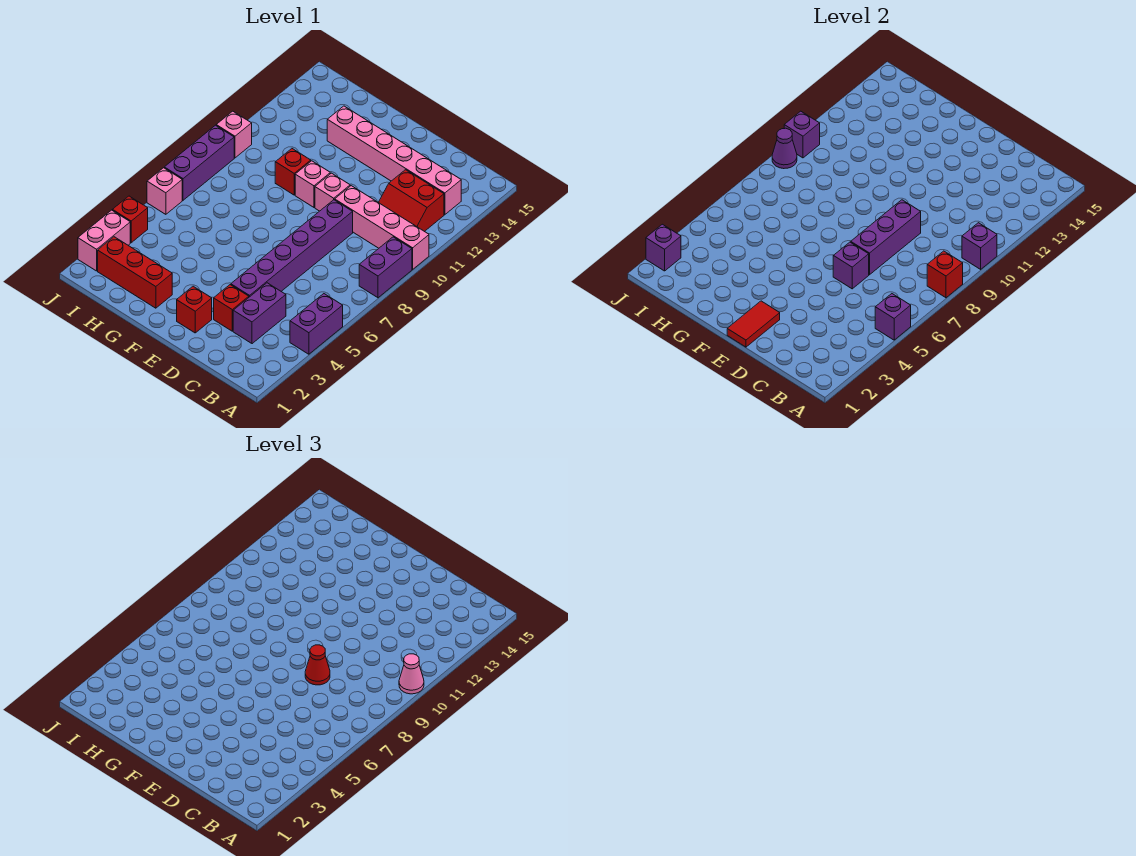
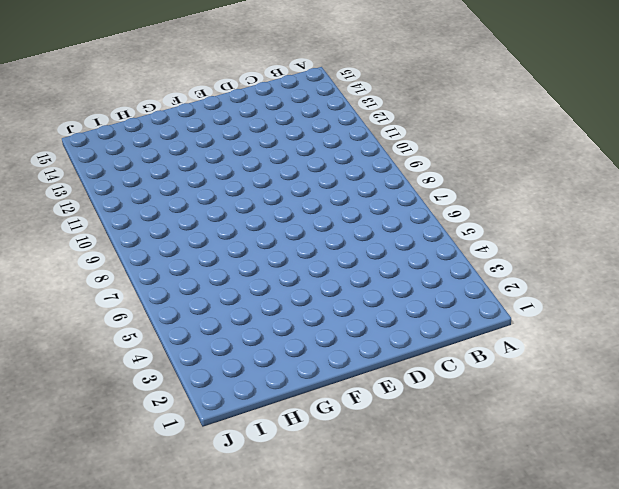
none -> purple brick A4:A5 level 1
none -> purple brick A8:A9 level 1
none -> pink brick A10:D10 level 1

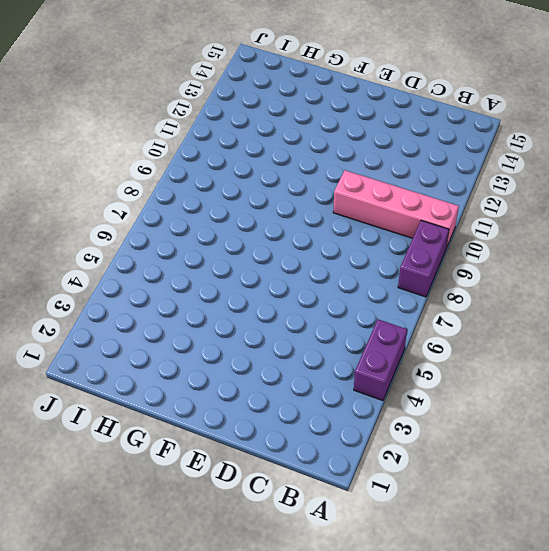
none -> red slope B11:C12 level 1 top 12
none -> pink brick B13:G13 level 1
none -> purple brick C3:C4 level 1

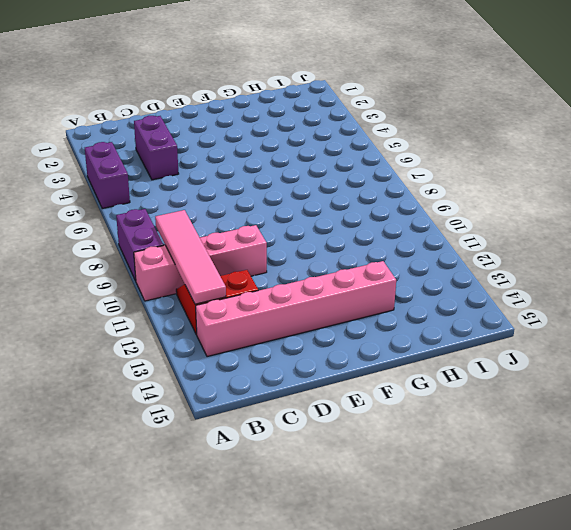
pink tile B9:B12 level 2 -> none
none -> red brick D3 level 1
none -> purple brick D4:D9 level 1
none -> red brick E2 level 1

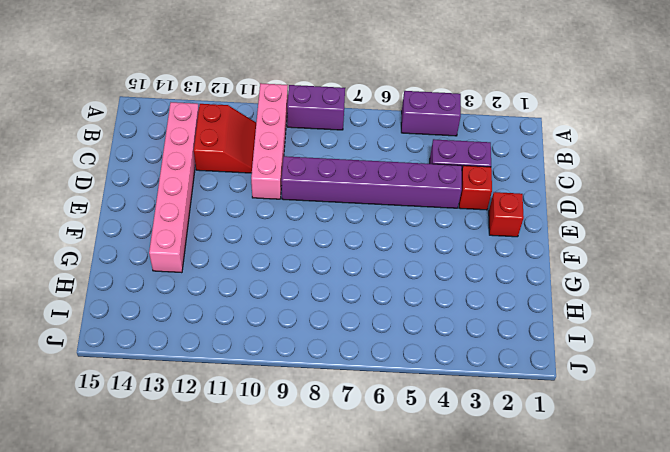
none -> pink brick E10 level 1
none -> pink brick F10 level 1
none -> red brick G2:I2 level 1

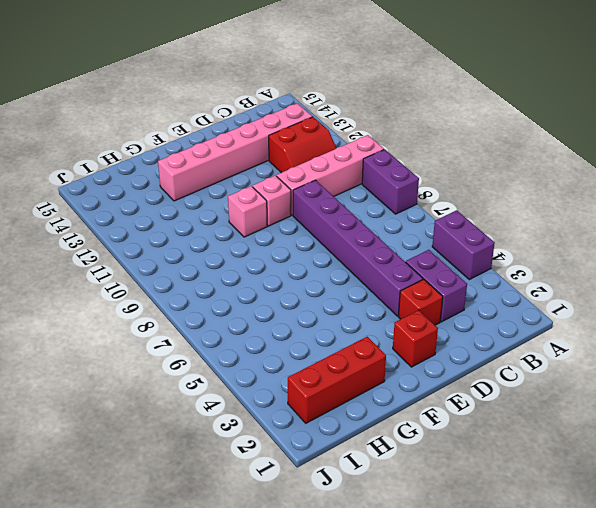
none -> red brick G10 level 1
none -> pink brick J2:J3 level 1
none -> red brick J4 level 1

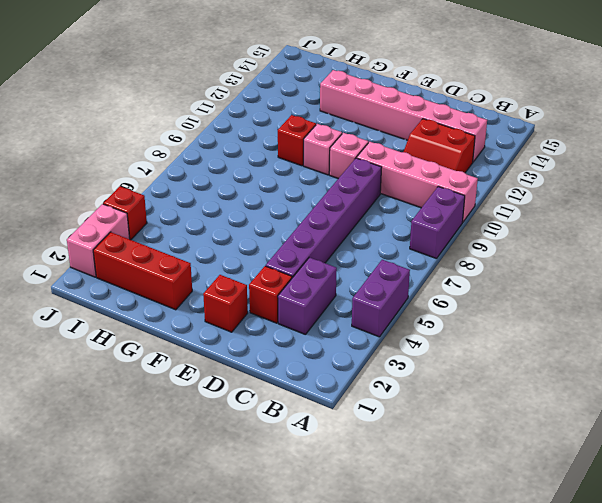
none -> pink brick J6 level 1
none -> purple brick J7:J9 level 1
none -> pink brick J10 level 1

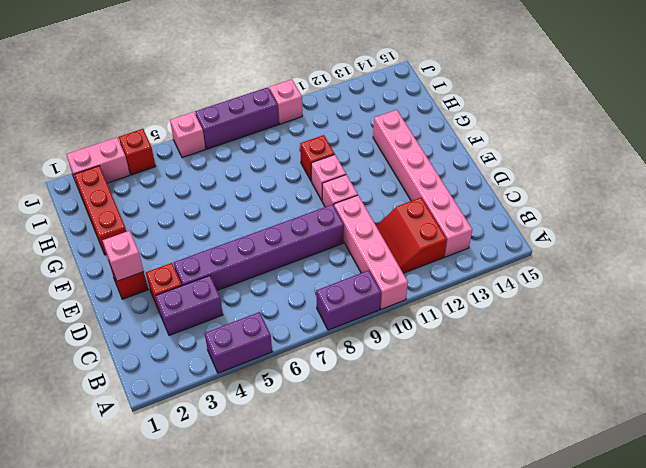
pink brick E2 level 2 -> red tile E1:E2 level 2
none -> purple brick A5 level 2
none -> red brick A8 level 2
none -> purple brick A10 level 2

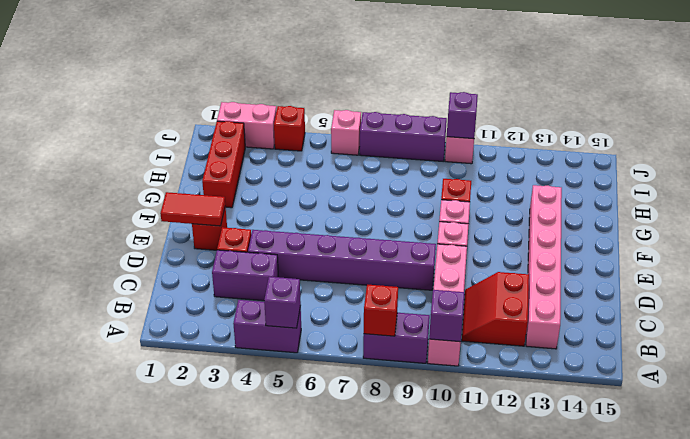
none -> purple brick D6 level 2
none -> purple brick D7:D9 level 2
none -> purple brick J2 level 2

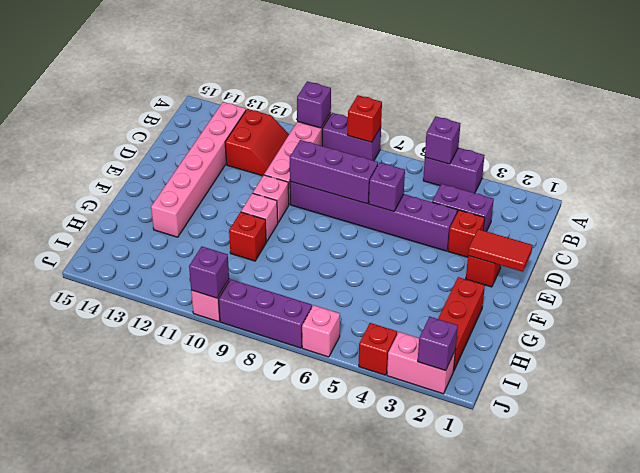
none -> purple cone J9 level 2
none -> pink cone A10 level 3
none -> red cone D8 level 3

